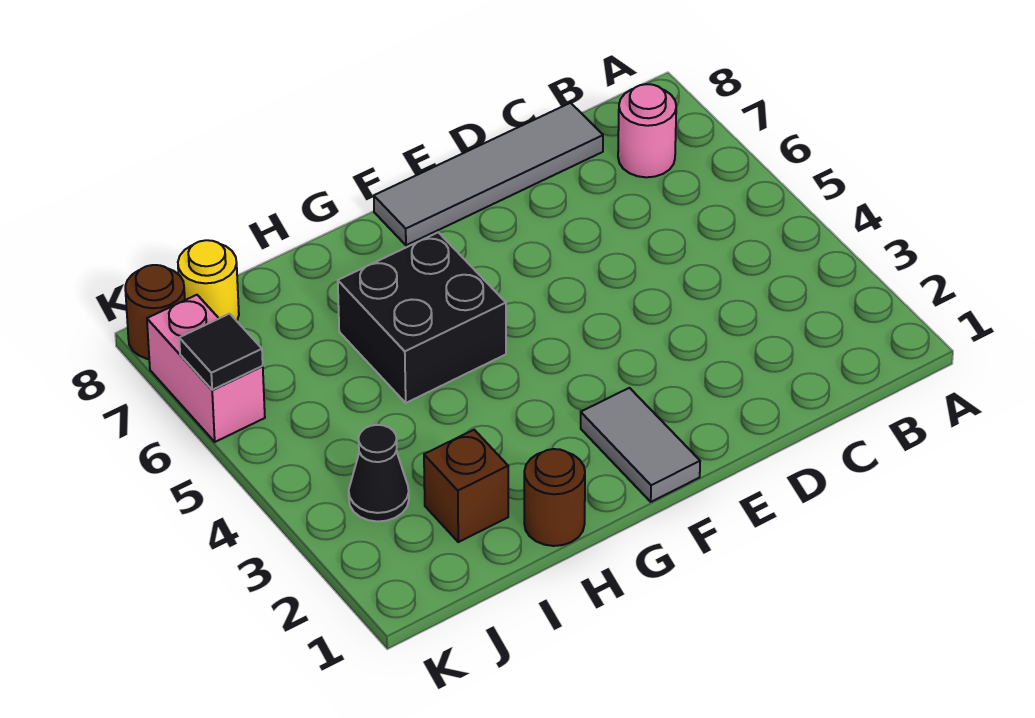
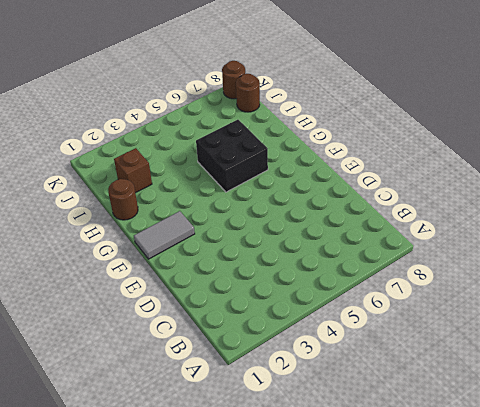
brown round brick J8 level 1 -> yellow round brick J8 level 1
none -> pink round brick B7 level 1
none -> grey tile C8:F8 level 1

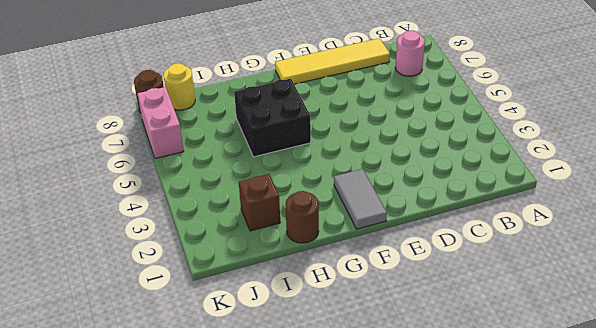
yellow tile C8:F8 level 1 -> grey tile C8:F8 level 1
none -> black cone J3 level 1
none -> black tile K6 level 2

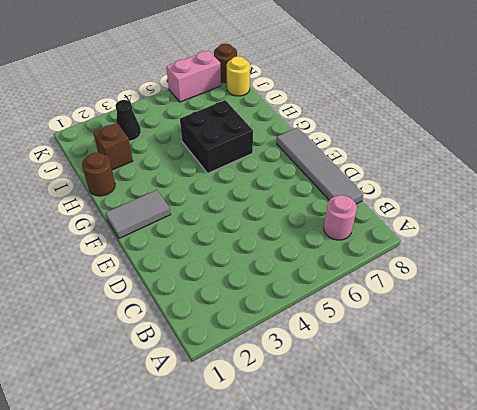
none -> black tile K6 level 2

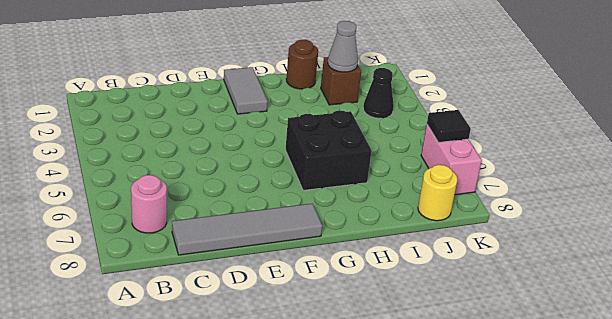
grey cone I2 level 2 -> none
none -> brown round brick K8 level 1

